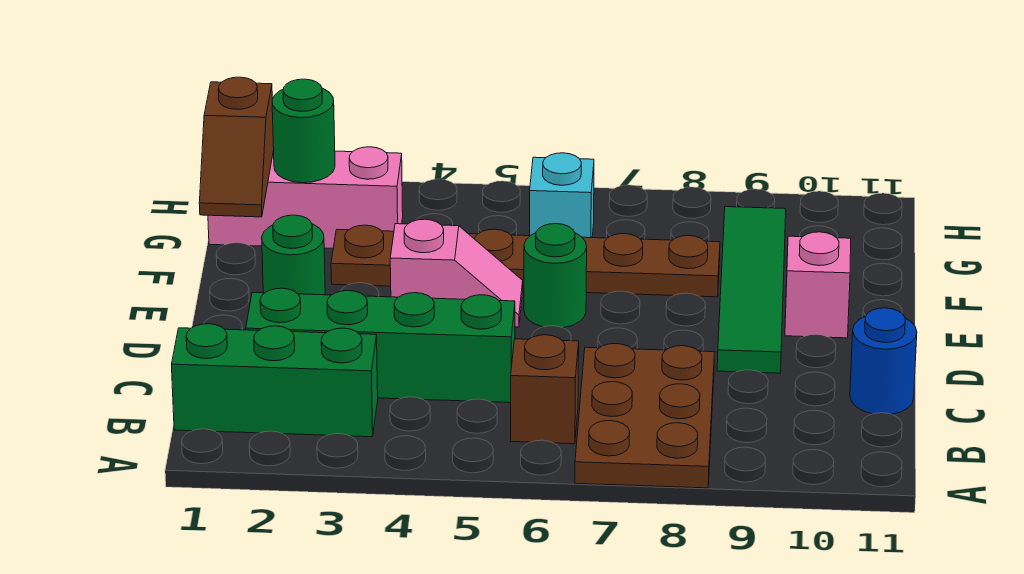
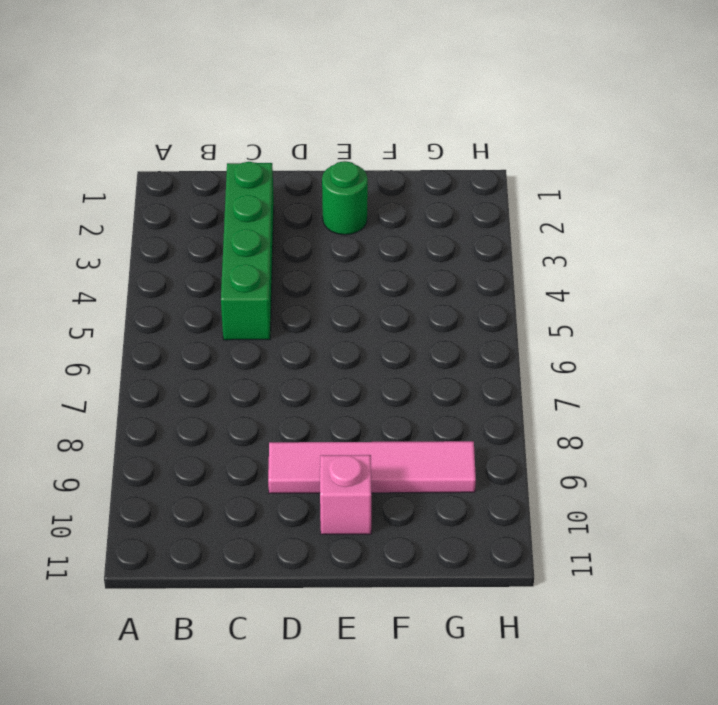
pink tile D9:G9 level 1 -> green tile D9:G9 level 1
none -> brown plate A7:C8 level 1
none -> green brick B1:B3 level 1
none -> brown brick B6 level 1

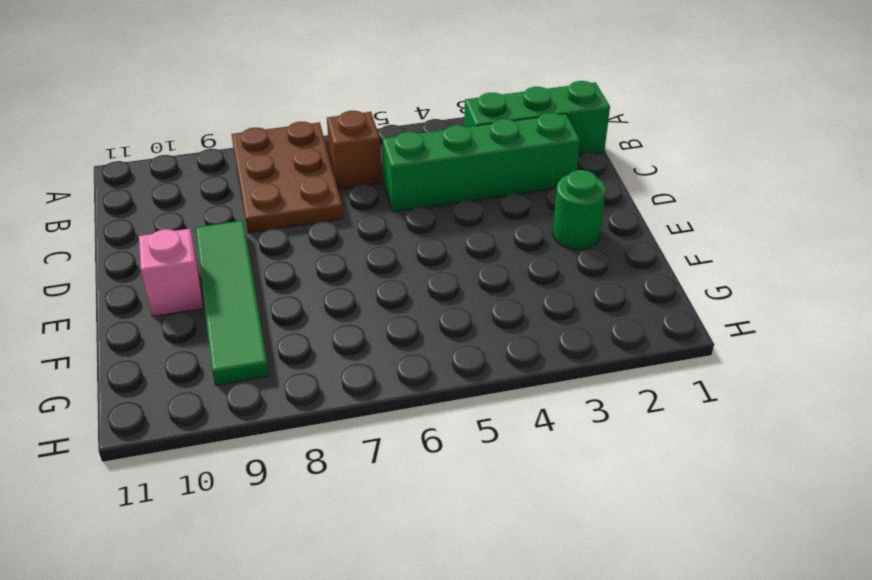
none -> blue round brick C11 level 1
none -> pink slope E4:E5 level 1 top 4
none -> green round brick E6 level 1

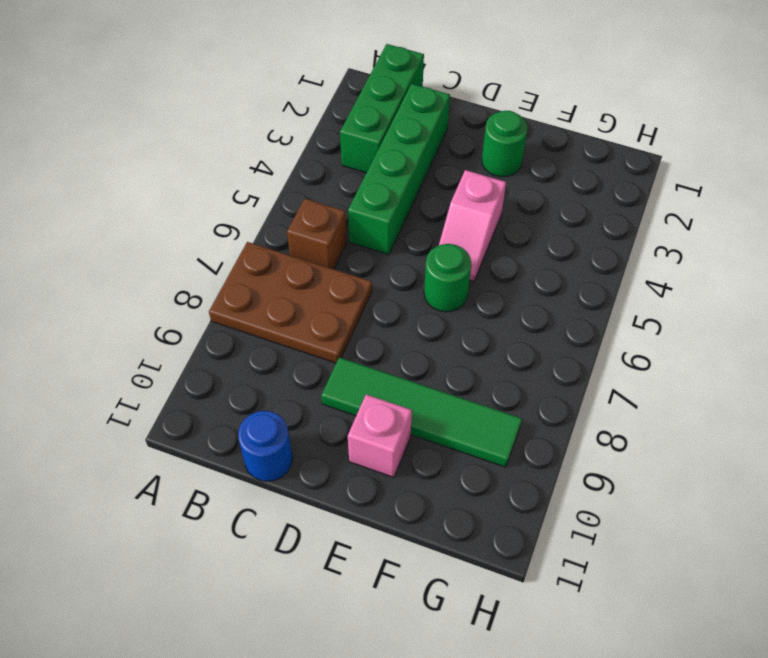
none -> brown plate F3:F8 level 1
none -> pink brick G1:G3 level 1
none -> cyan brick G6 level 1

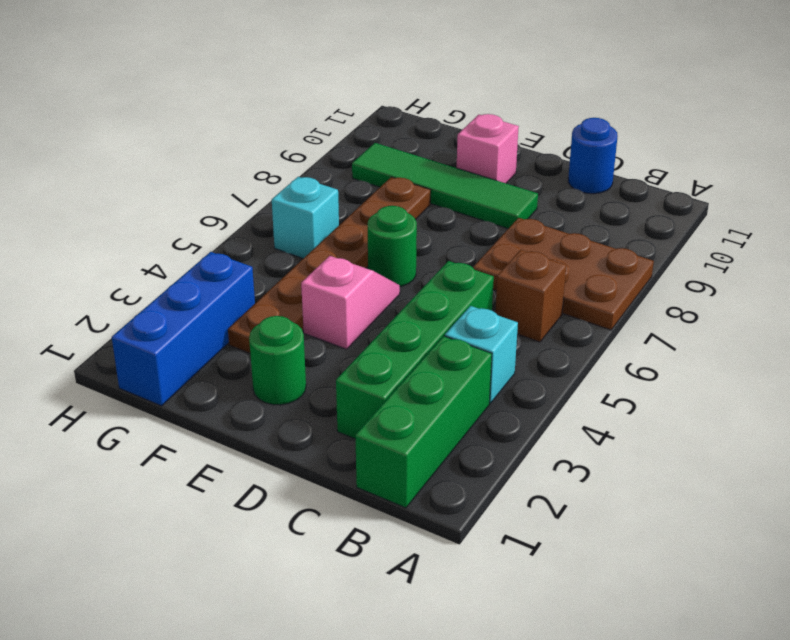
cyan brick B4 level 1 -> none
blue brick G1:G3 level 1 -> pink brick G1:G3 level 1
none -> brown slope F1:G1 level 2 top G
none -> green round brick G2 level 2

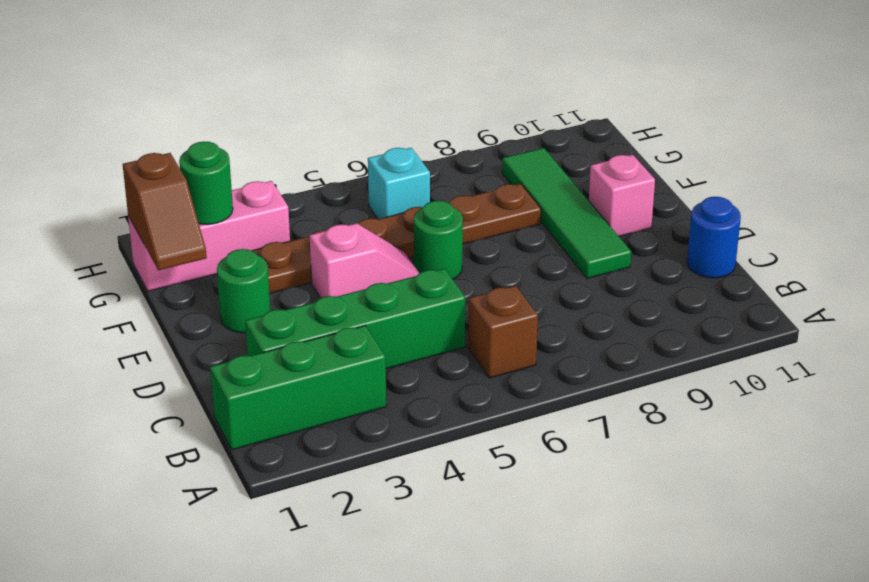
none -> brown plate A7:C8 level 1

